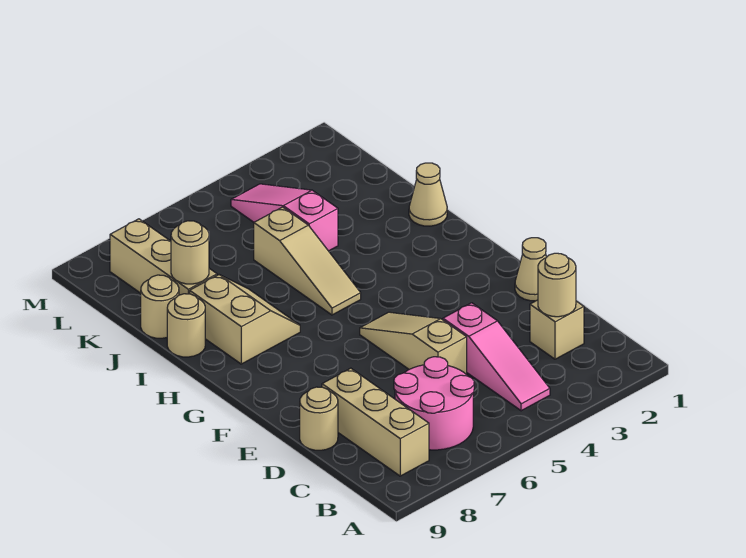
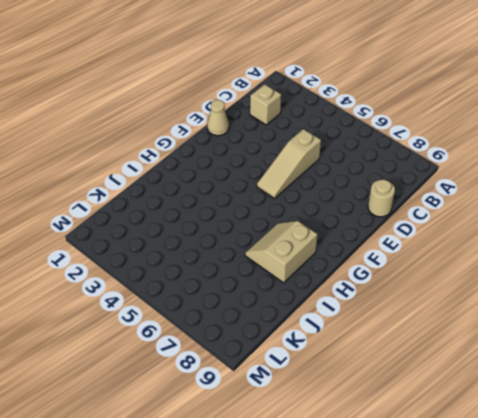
none -> pink slope B4:D4 level 1 top D
none -> pink round brick B6:C7 level 1
none -> tan brick B8:D8 level 1

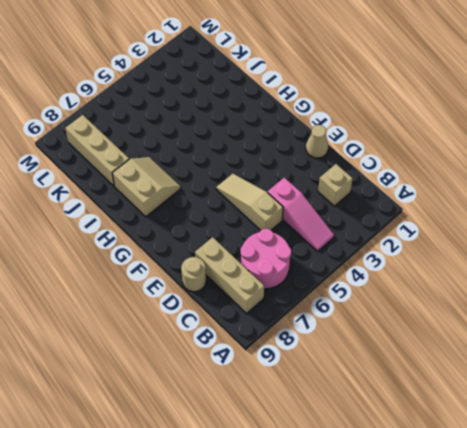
none -> tan slope H5:J5 level 1 top J
none -> tan cone I1 level 1
none -> tan round brick I9 level 1

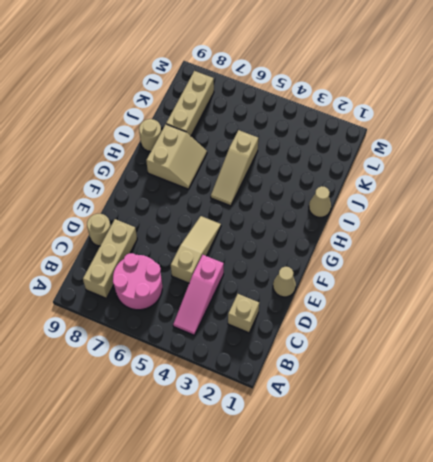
none -> pink slope J4:L4 level 1 top J
none -> tan round brick J9 level 1
none -> tan round brick C2 level 2

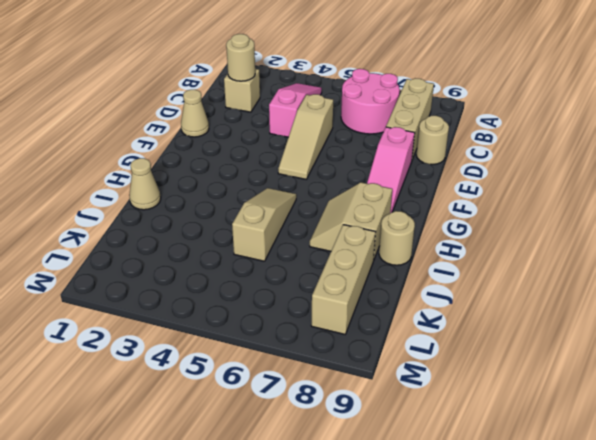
pink slope E8:G8 level 1 top E -> pink slope J4:L4 level 1 top J
none -> tan round brick J9 level 1
none -> tan round brick J8 level 2

